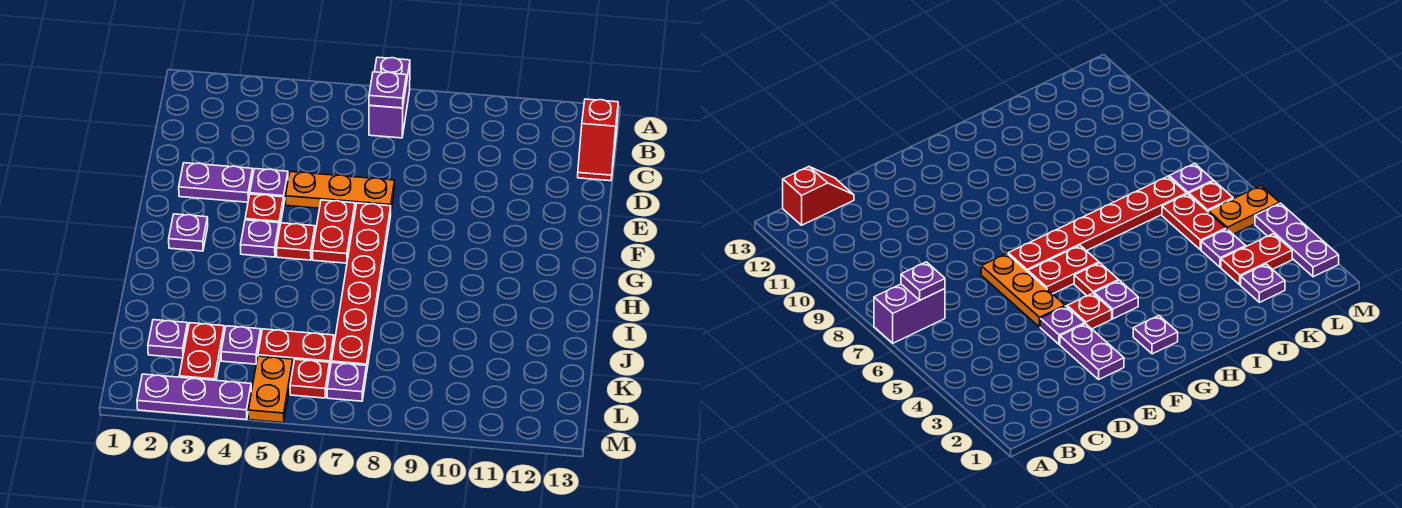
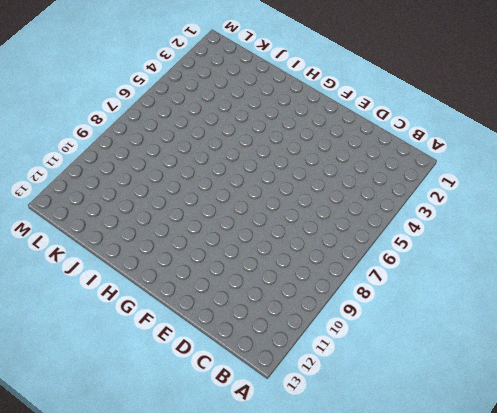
none -> purple brick A7:B7 level 1
none -> red slope B13:C13 level 1 top B
none -> purple plate E2:E3 level 1

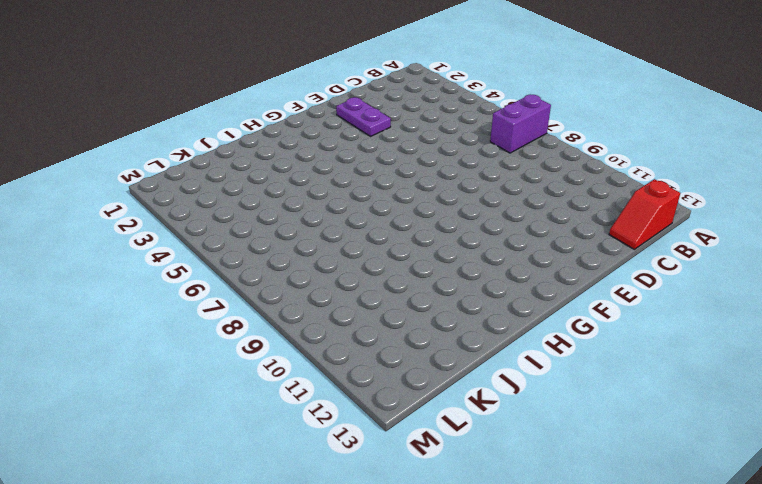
none -> purple plate E4 level 1
none -> orange plate E5:E7 level 1
none -> red plate F4 level 1

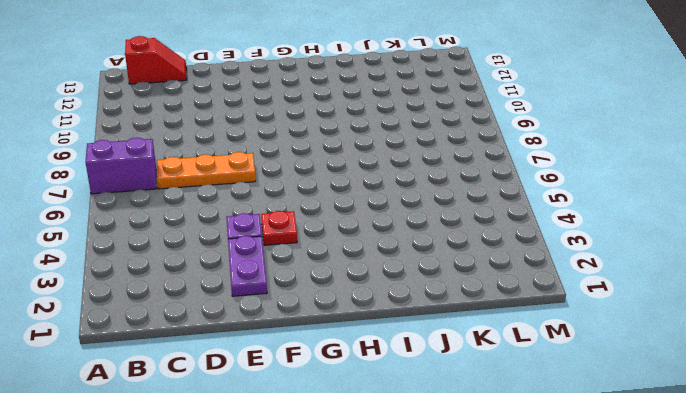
orange plate C7:E7 level 1 -> orange plate E5:E7 level 1
none -> red plate F6:G6 level 1
none -> red plate F7:K7 level 1
none -> purple plate G2 level 1

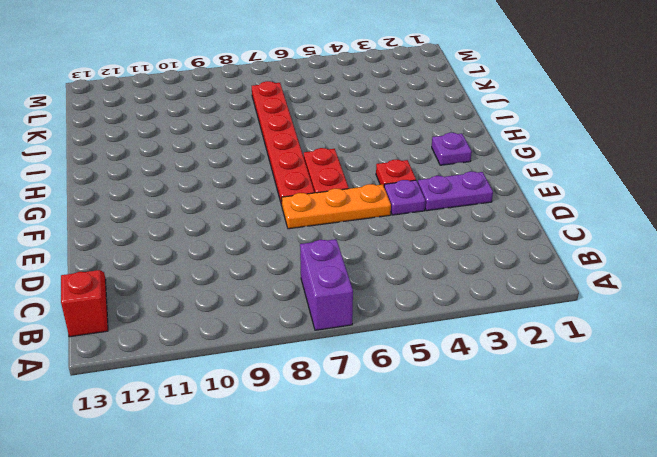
none -> purple plate G4 level 1
none -> red plate G5 level 1
none -> purple plate K2 level 1

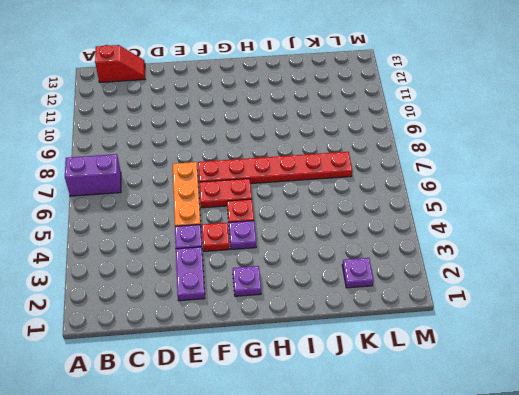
none -> red plate K3:L3 level 1
none -> purple plate K4 level 1
none -> red plate K5:K6 level 1

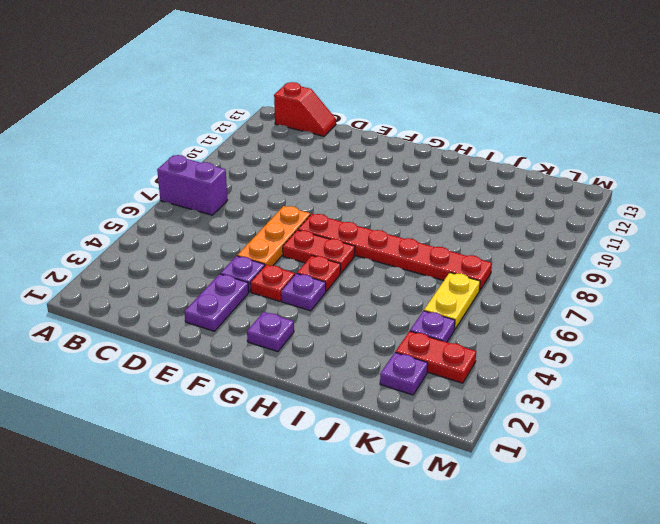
yellow plate K5:K6 level 1 -> red plate K5:K6 level 1
none -> orange plate L5:M5 level 1
none -> red plate L6 level 1
none -> purple plate L7 level 1

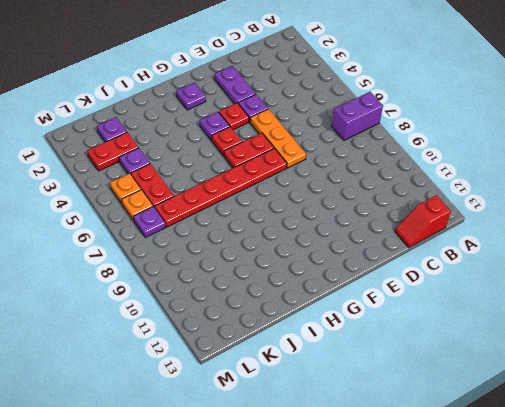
orange plate L5 level 1 -> orange plate L5:M5 level 1
orange plate L6 level 1 -> red plate L6 level 1
none -> purple plate M2:M4 level 1
none -> purple plate B7 level 2

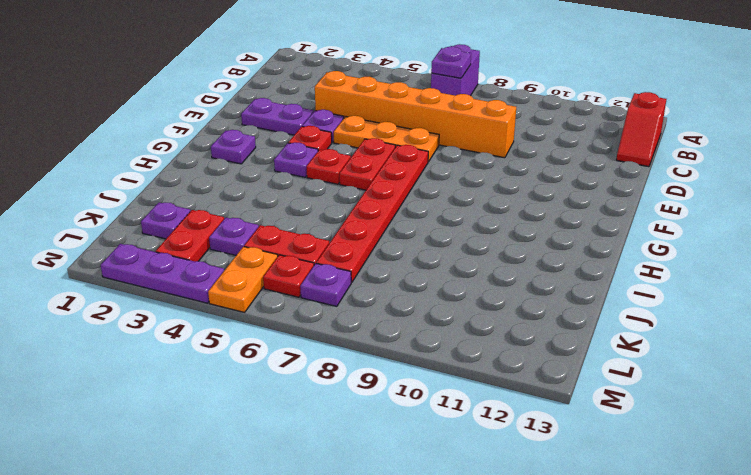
orange brick D4:D9 level 1 -> none

